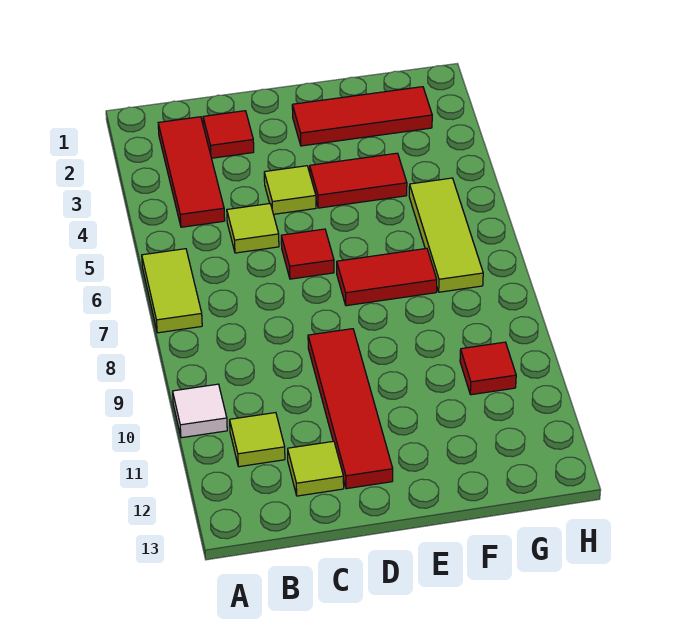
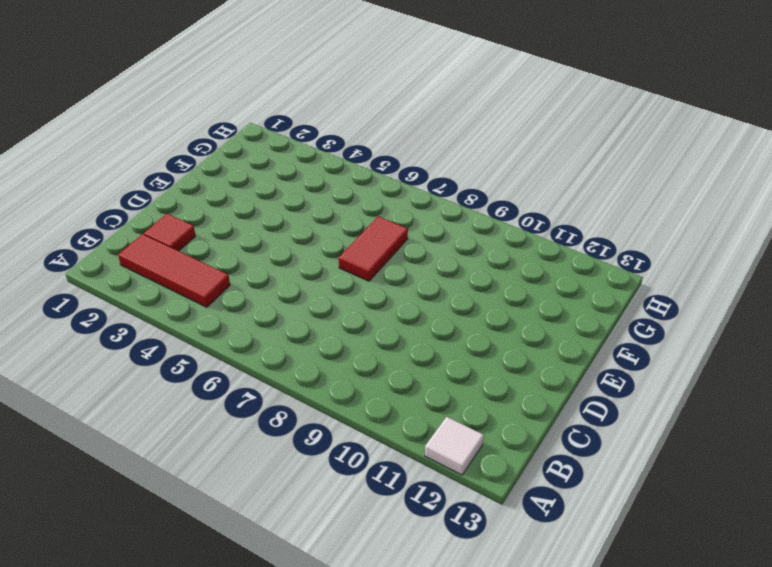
white tile A12 level 1 -> white tile A10 level 1
none -> lime tile A6:A7 level 1
none -> lime tile B11 level 1
none -> lime tile C5 level 1

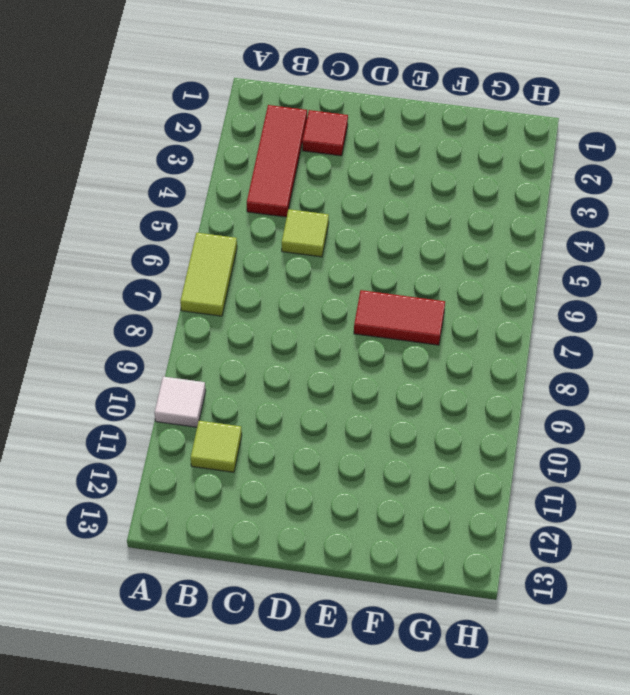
none -> lime tile C12 level 1
none -> lime tile D4 level 1
none -> red tile D6 level 1

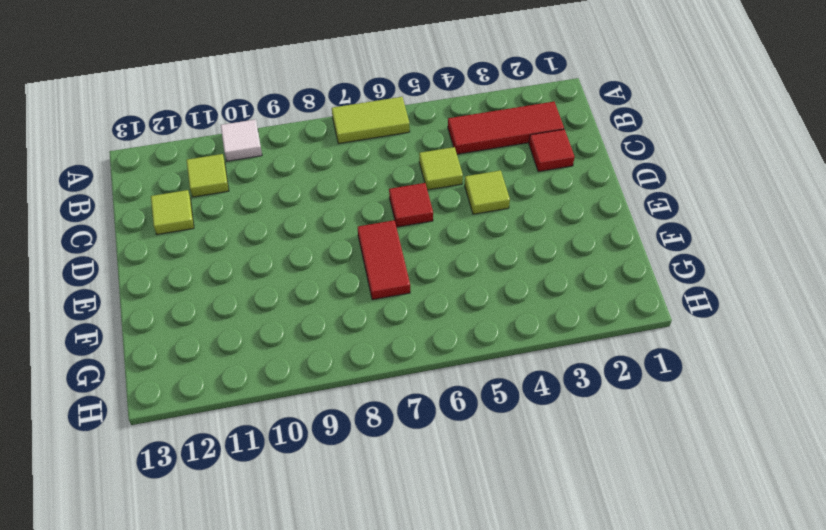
none -> red tile D9:D12 level 1
none -> red tile E2:G2 level 1
none -> red tile E4:F4 level 1

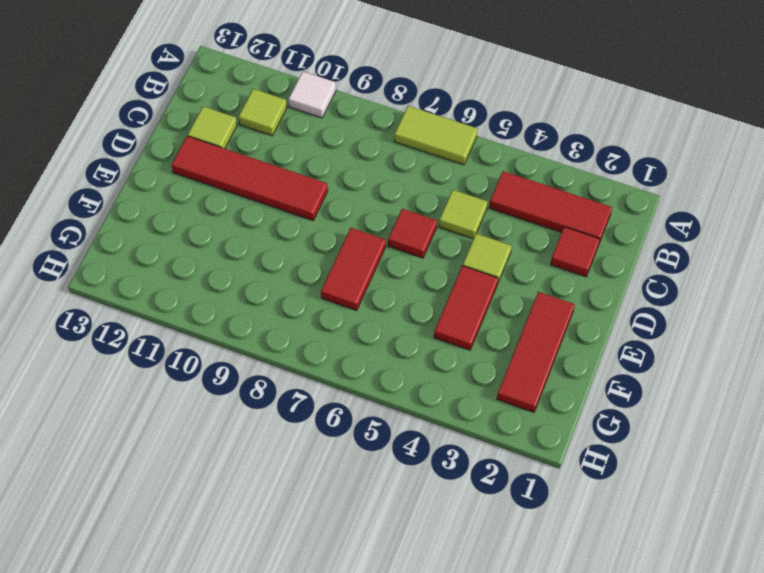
none -> lime tile G5:G7 level 1
none -> red tile G10 level 1

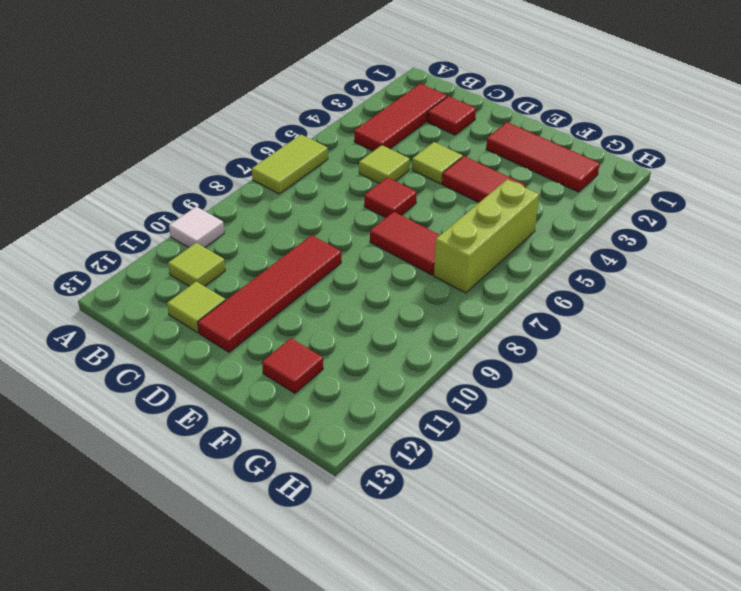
red tile F12 level 1 -> red tile G10 level 1
lime brick G5:G7 level 1 -> lime tile G5:G7 level 1

